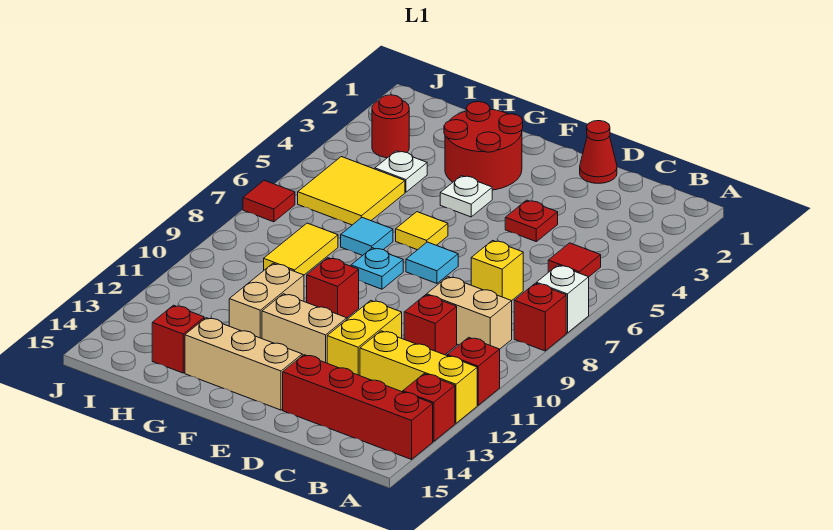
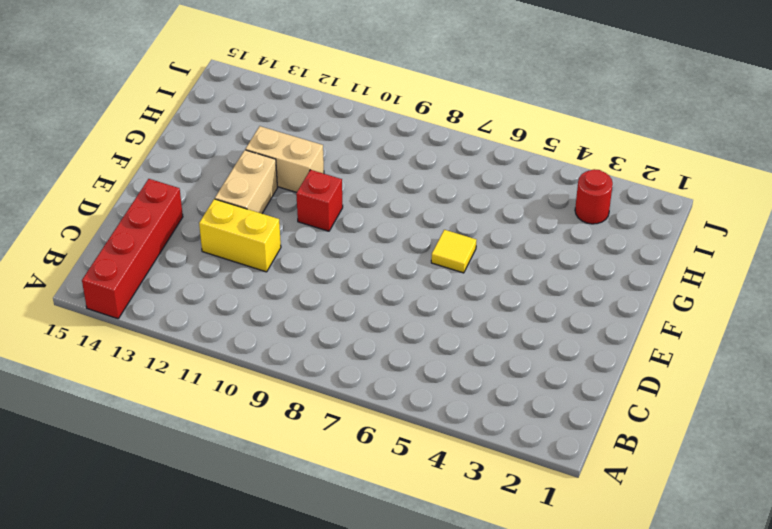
none -> white brick A7 level 1
none -> red brick A8 level 1
none -> red brick A11 level 1

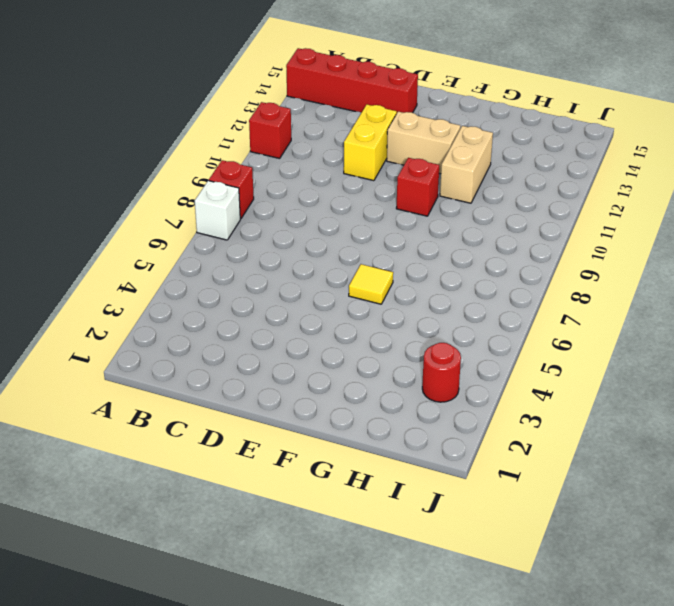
none -> yellow brick A12:C12 level 1
none -> red brick A13 level 1
none -> red tile B5 level 1

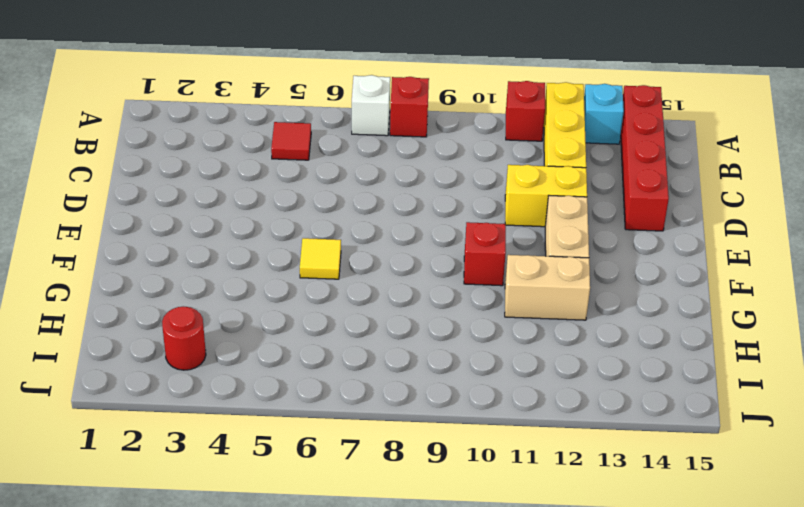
cyan brick A13 level 1 -> red brick A13 level 1
none -> tan brick B9:C9 level 1
none -> yellow brick C7 level 1
none -> red brick C10 level 1

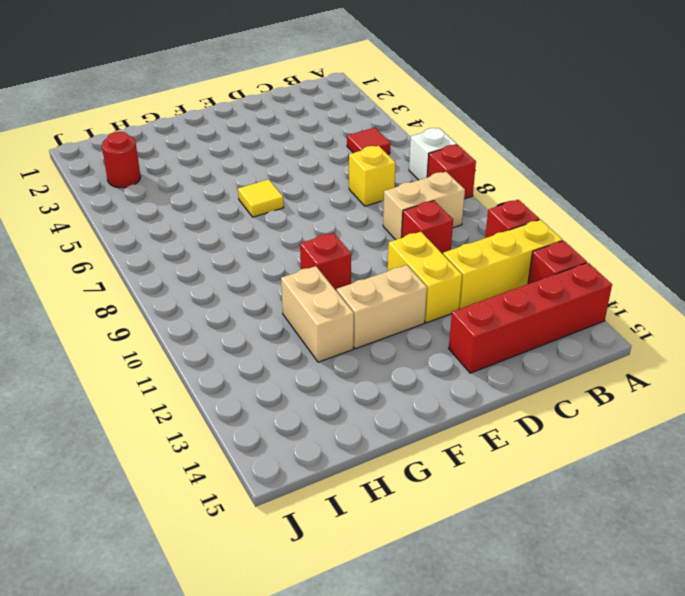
none -> red cone D1 level 1
none -> red plate D4 level 1
none -> cyan tile E7 level 1

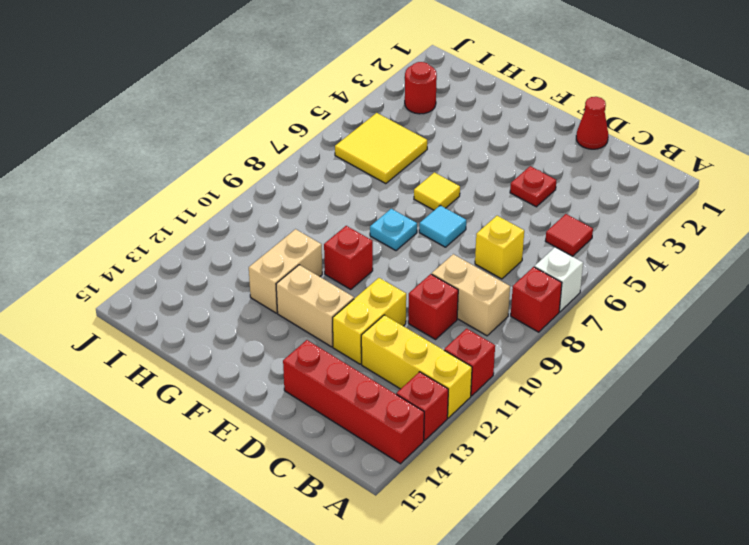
none -> tan brick E14:G14 level 1
none -> red round brick F2:G3 level 1
none -> white plate F4 level 1

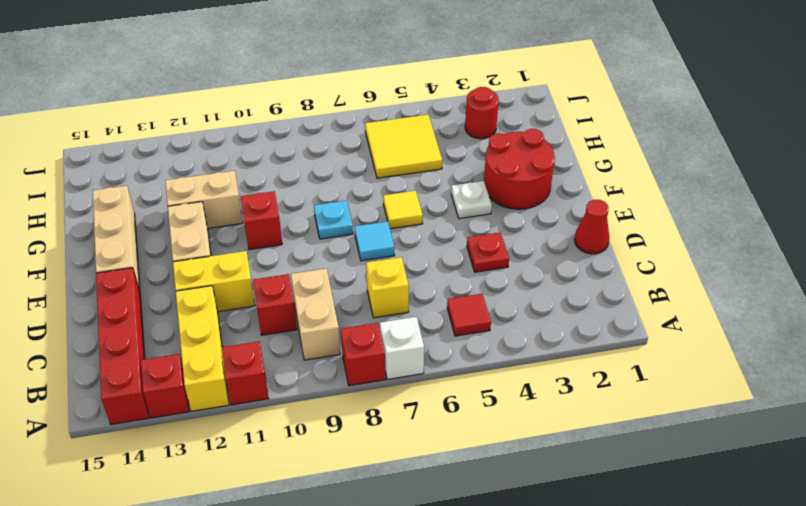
none -> cyan tile G7 level 1
none -> white plate H4 level 1
none -> yellow tile H8:H9 level 1

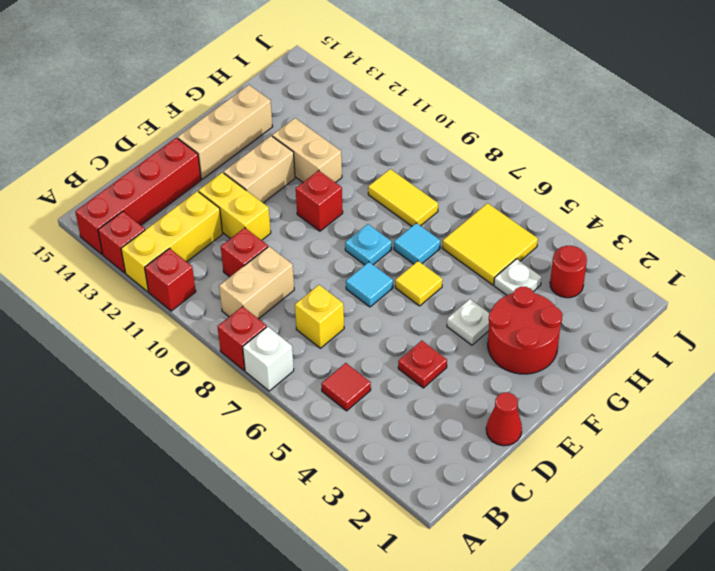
none -> red brick H14 level 1
none -> red tile J7 level 1

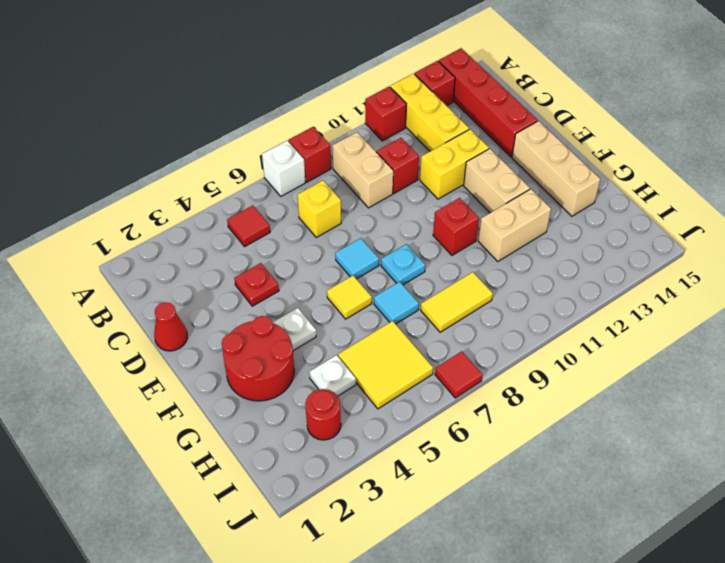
none -> red brick H14 level 1

